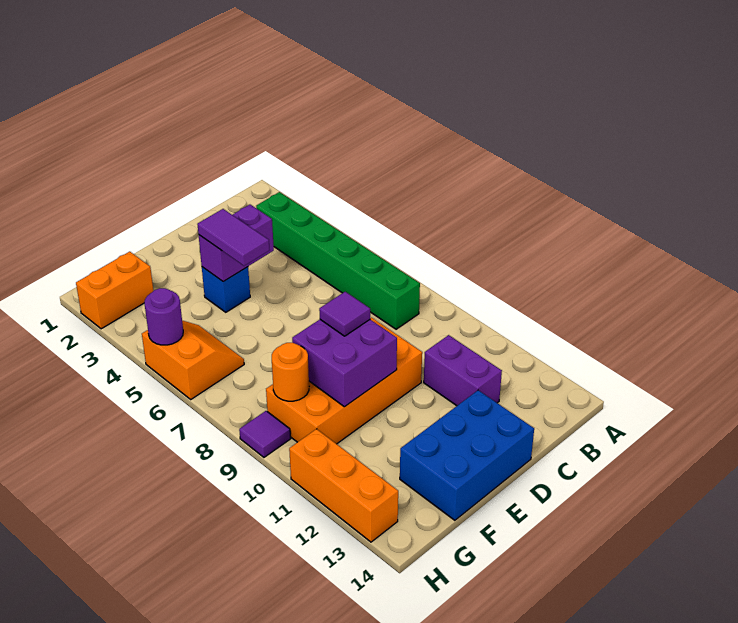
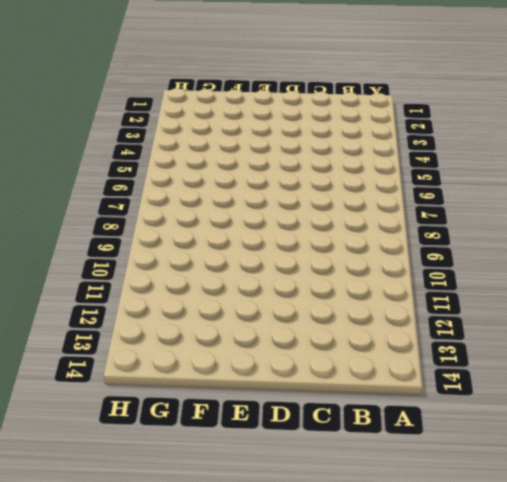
none -> green brick B3:B8 level 1
none -> purple brick C11:C12 level 1
none -> orange brick D9:G10 level 1

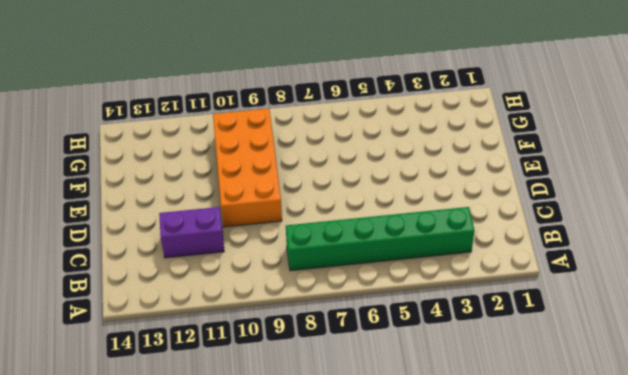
none -> blue brick D13:F14 level 1
none -> blue brick E4 level 1
none -> orange brick G2:H2 level 1

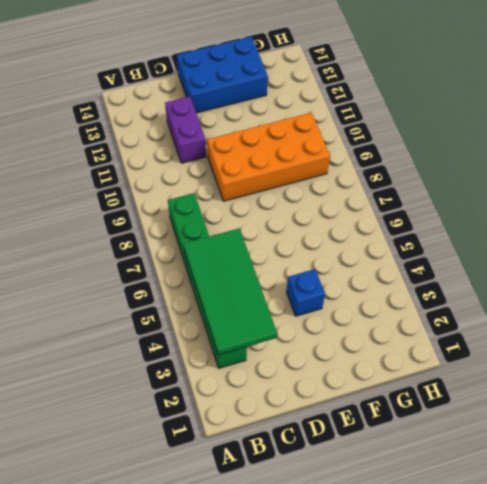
green tile B3:C6 level 2 -> none
none -> orange brick G2:H2 level 1
none -> orange slope G5:H6 level 1 top H
none -> purple tile H9 level 1

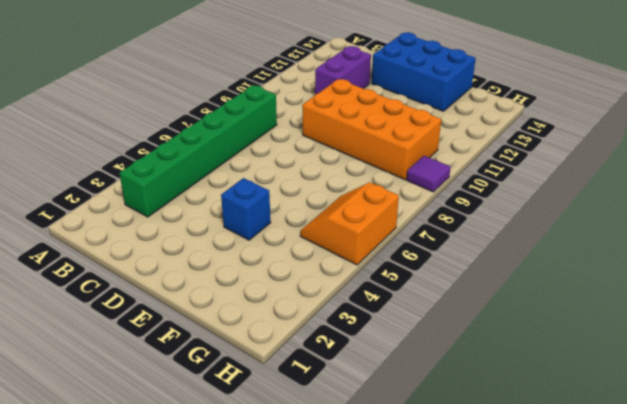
none -> orange brick G2:H2 level 1
none -> orange brick H11:H13 level 1
none -> purple brick D4:E4 level 2

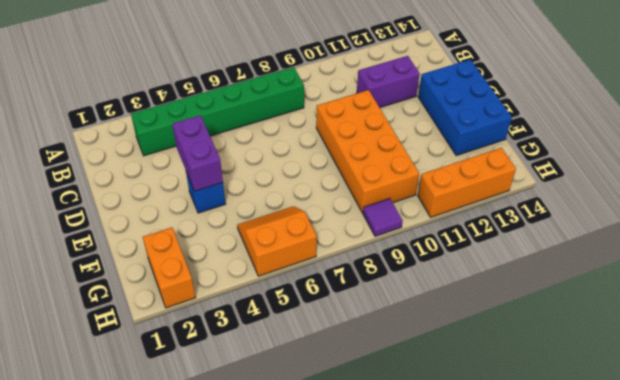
none -> purple brick E9:F10 level 2
none -> orange round brick G9 level 2
none -> purple round brick H5 level 2

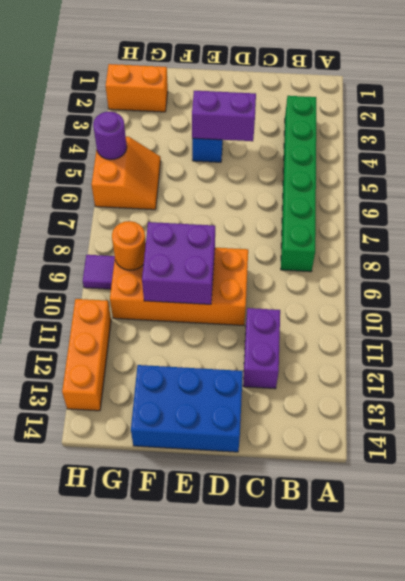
none -> purple tile E4:E5 level 3
none -> purple tile E9 level 3

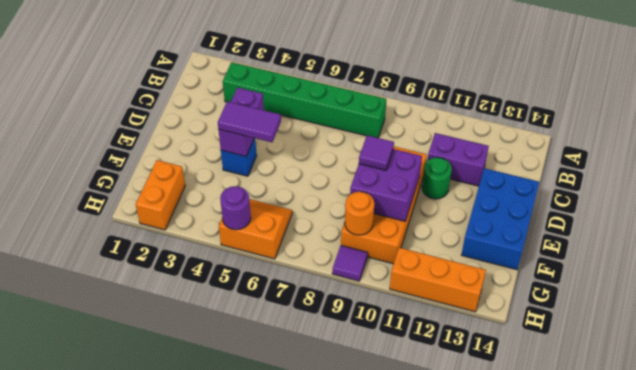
green round brick D11 level 1 -> none

